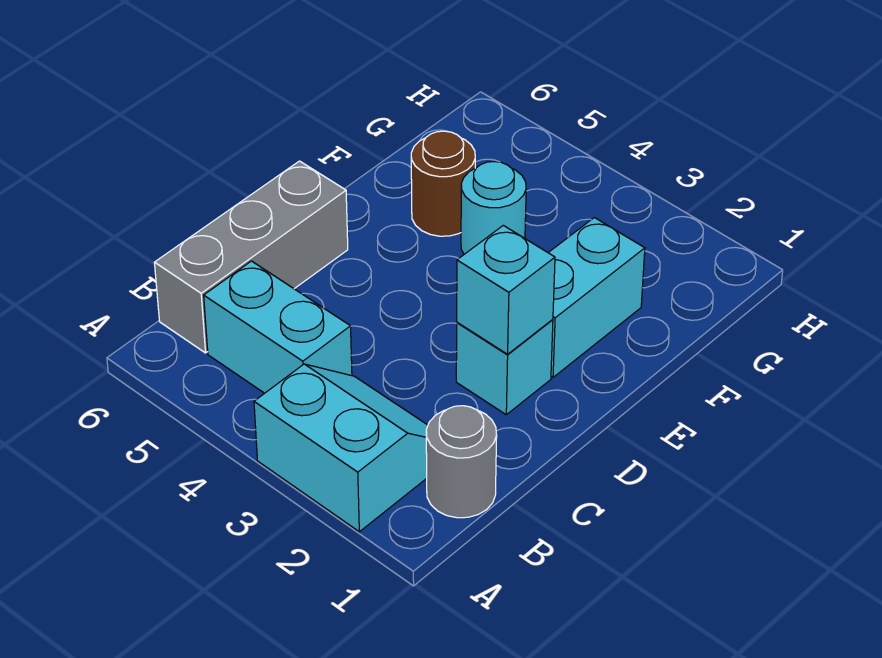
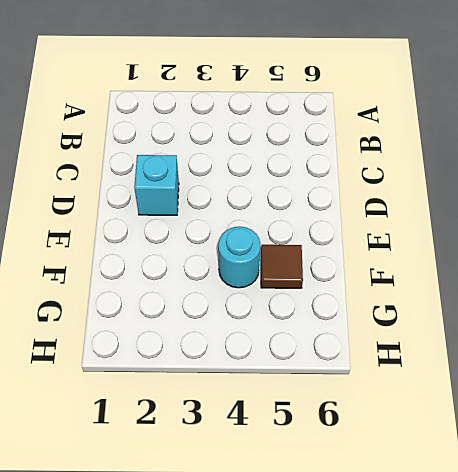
brown tile F5 level 1 -> brown round brick F5 level 1
none -> cyan slope A2:B3 level 1 top A
none -> grey round brick B1 level 1

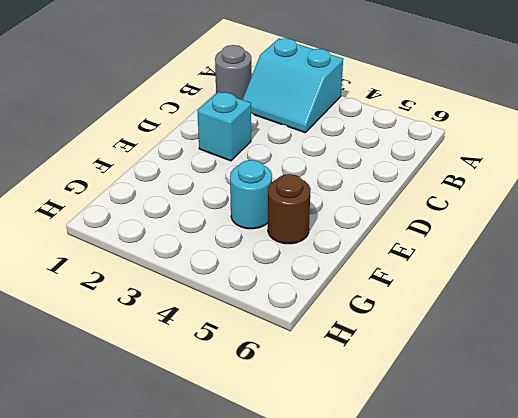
none -> cyan brick B4:B5 level 1
none -> grey brick B6:D6 level 1

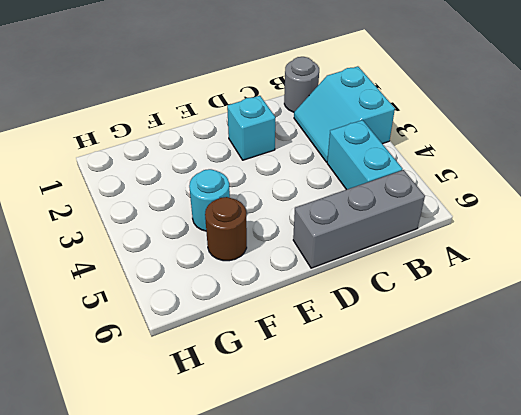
none -> cyan brick E2:F2 level 1
none -> cyan brick D2 level 2

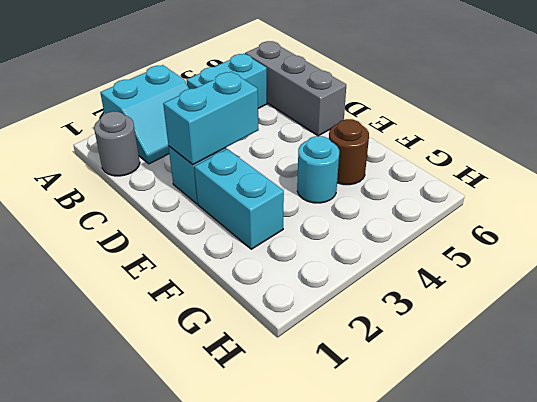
cyan brick D2:D3 level 2 -> cyan brick D2 level 2

